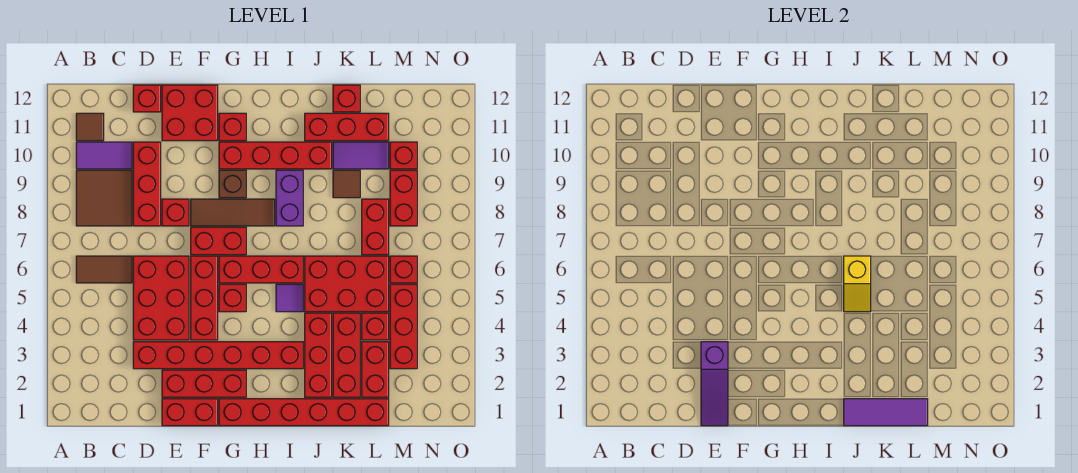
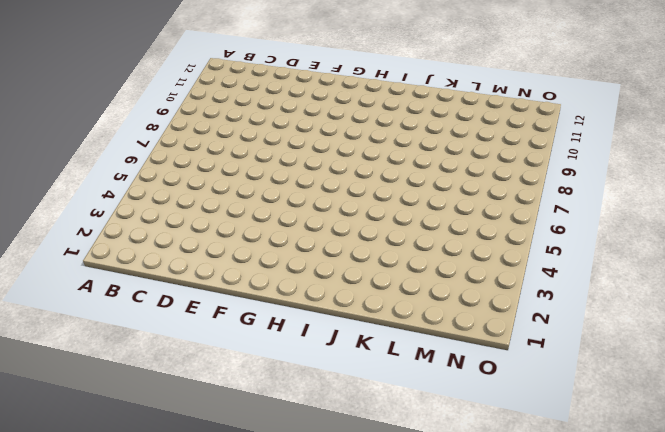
none -> brown tile B6:C6 level 1
none -> brown tile B8:C9 level 1
none -> purple tile B10:C10 level 1
none -> brown tile B11 level 1

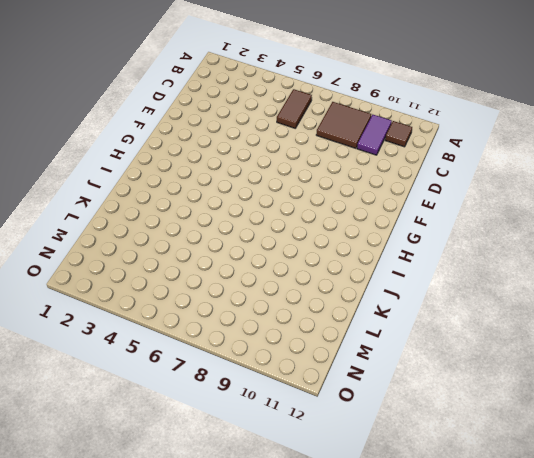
none -> red brick D3:I3 level 1
none -> red brick D4:E6 level 1
none -> red brick D8:D10 level 1
none -> red brick D12 level 1

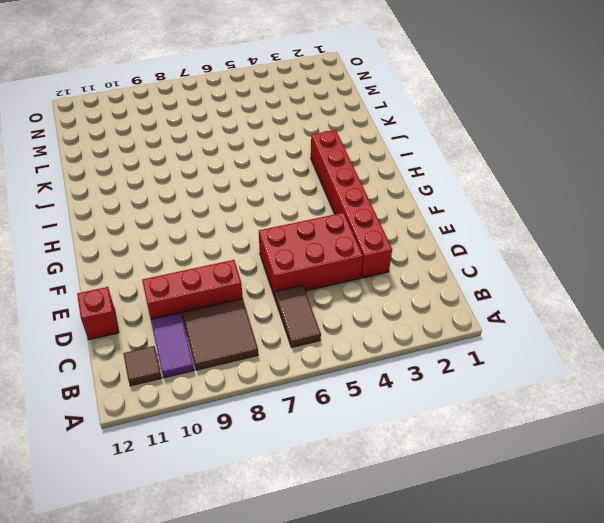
none -> red brick E1:F1 level 1
none -> red brick E2:G2 level 1
none -> red brick E8 level 1
none -> red brick E11:F12 level 1

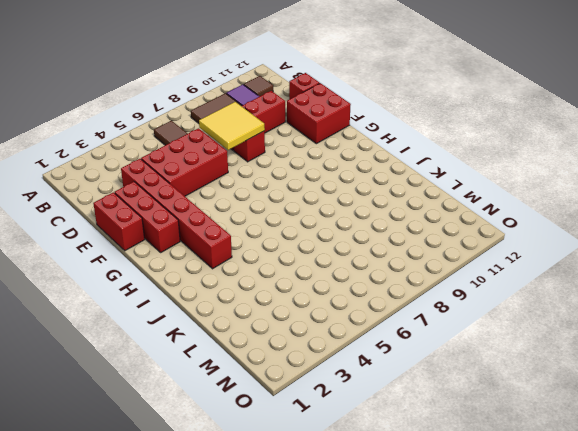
yellow tile D7:E8 level 2 -> none
none -> red brick F4:F6 level 1
none -> red brick F7:G7 level 1
none -> brown tile F8:H8 level 1
none -> red brick G1:L1 level 1

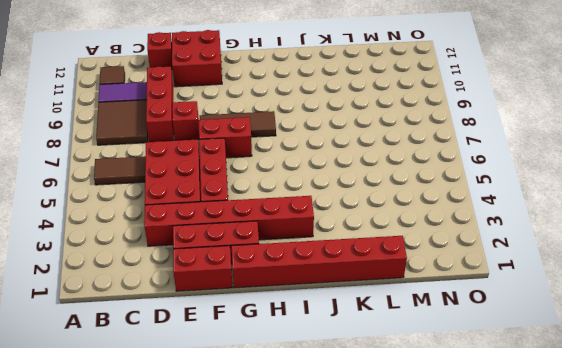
none -> red brick G5 level 1
none -> red brick G6:I6 level 1
none -> brown brick G9 level 1
none -> red brick G10:J10 level 1

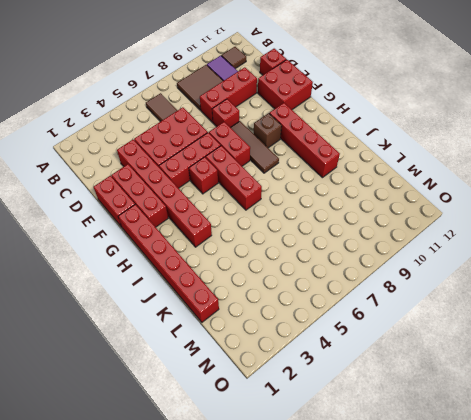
none -> red brick G11 level 1
none -> purple tile I5 level 1
none -> purple brick I8:I9 level 1
none -> red brick J2:J4 level 1

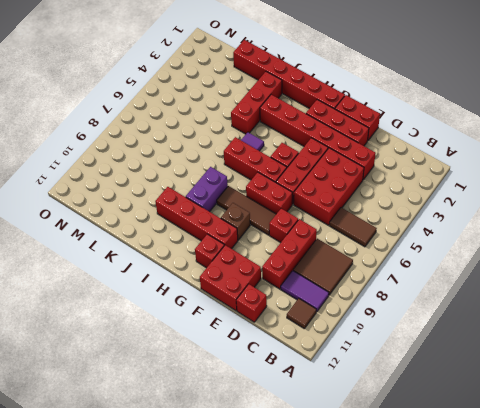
none -> red brick J5:L6 level 1
none -> red brick J11:L11 level 1
none -> red brick K2:K4 level 1
none -> brown tile K9 level 1

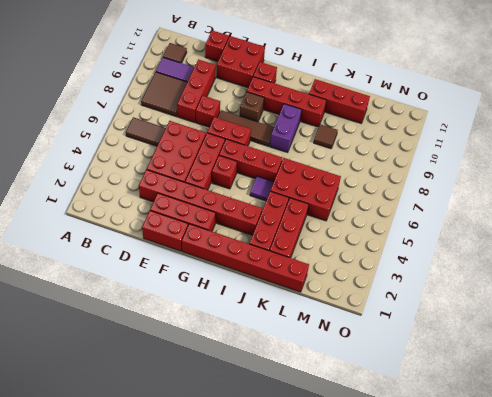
none -> purple tile K10:L10 level 1
none -> red brick K12 level 1
none -> red brick L2:L3 level 1
none -> red brick L4 level 1

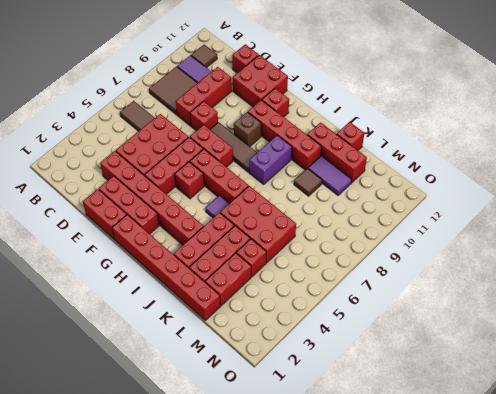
none -> red brick L7:L8 level 1
none -> red brick M3:M5 level 1
none -> red brick M6 level 1
none -> red brick M8:M9 level 1

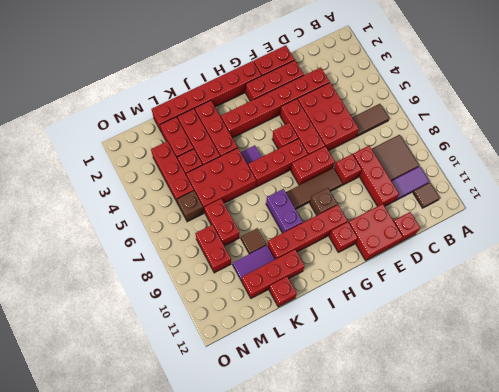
brown brick M6 level 1 -> red brick M6 level 1
none -> red brick M10 level 1
none -> purple slope E1:E3 level 2 top 3
none -> purple tile J1:L1 level 2
none -> yellow slope J5:J6 level 2 top 6

